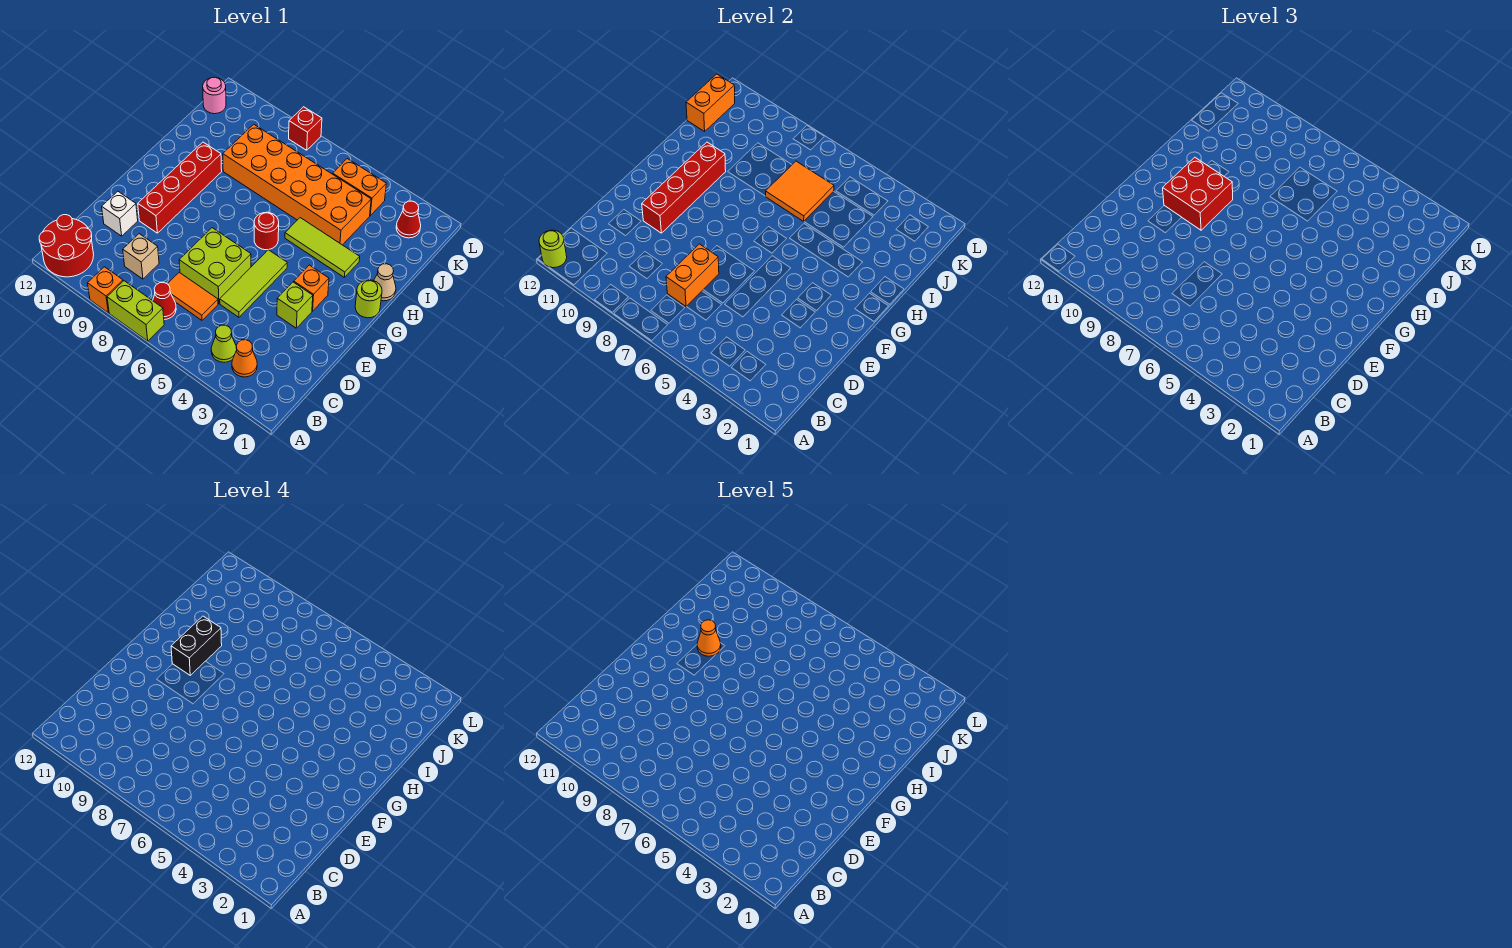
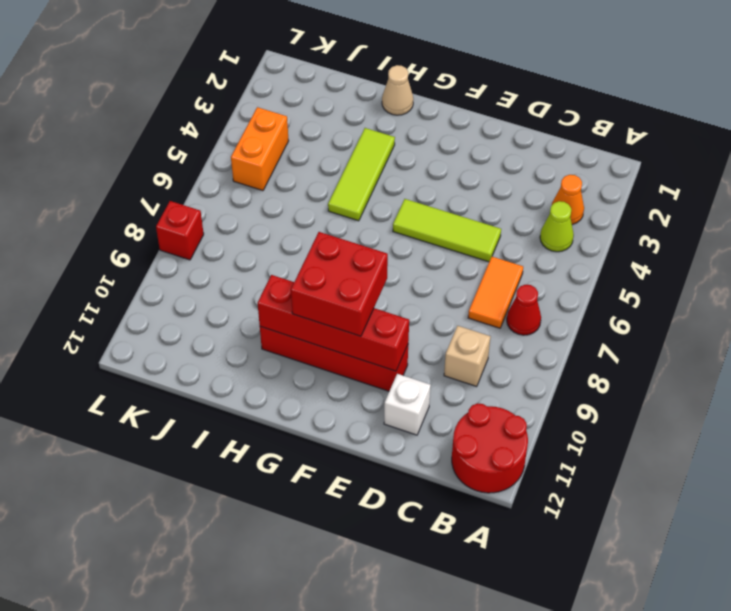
none -> lime brick A7:A8 level 1
none -> orange brick A9 level 1
none -> lime brick D6:E7 level 1
none -> lime brick E3 level 1

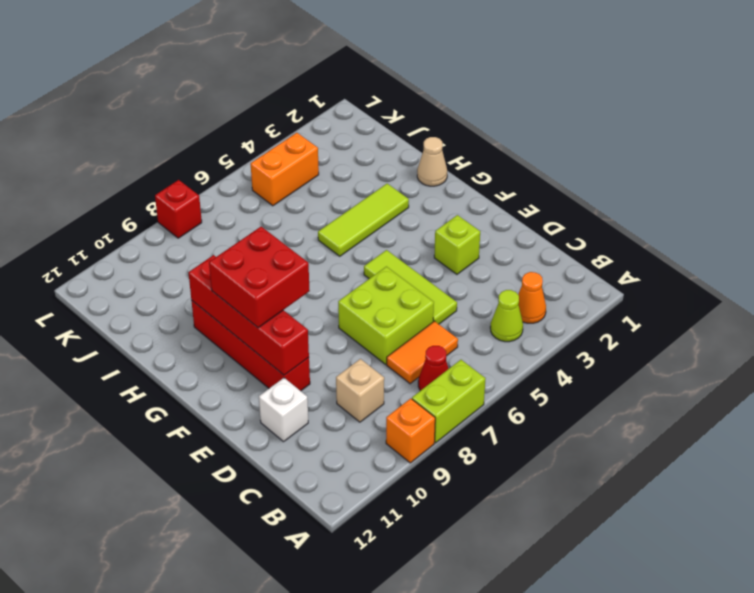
none -> red round brick A11:B12 level 1
none -> orange brick F3 level 1
none -> lime round brick G1 level 1
none -> red round brick G6 level 1

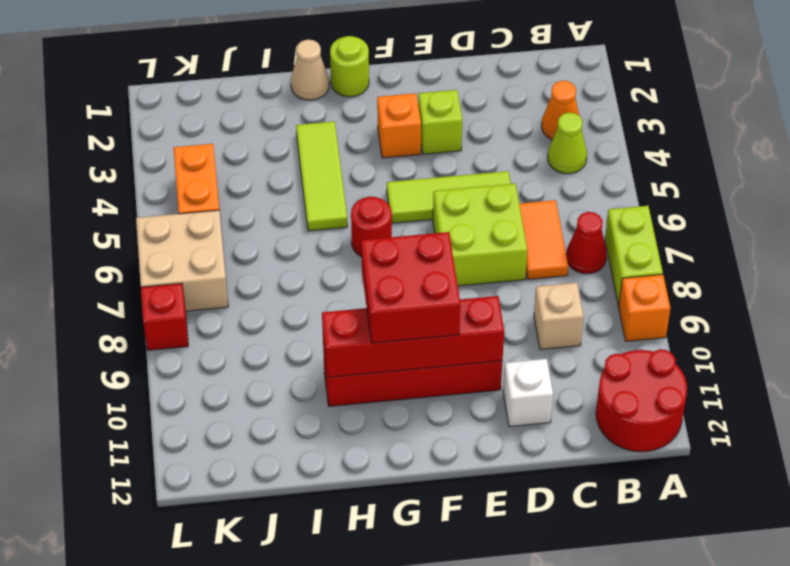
tan brick K6:L7 level 1 -> none
none -> orange brick I4:J9 level 1
none -> red cone K2 level 1
none -> pink round brick K12 level 1
none -> lime round brick A12 level 2

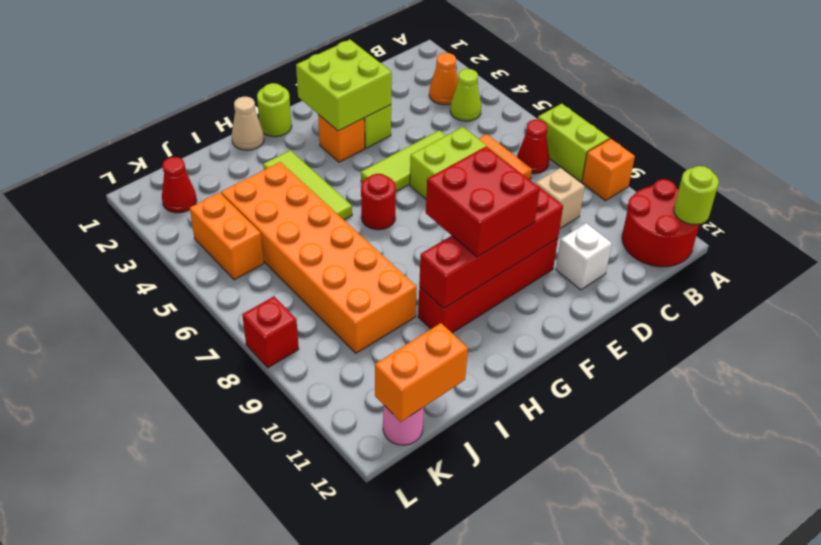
lime brick E2:F3 level 2 -> none
none -> orange brick C7:D7 level 2
none -> orange tile I6:J7 level 2
none -> black brick G10:H10 level 4
none -> orange cone H10 level 5

